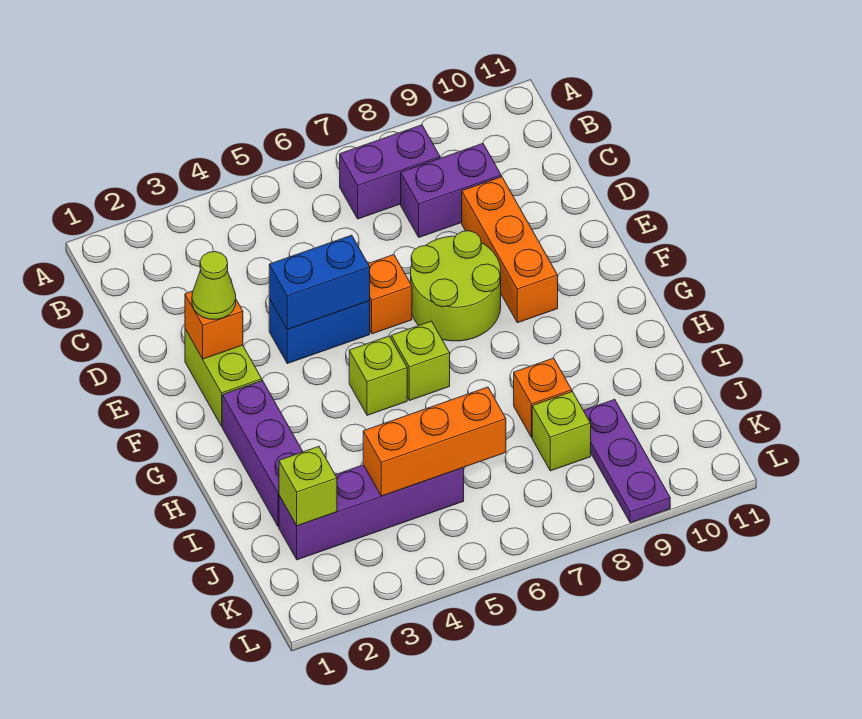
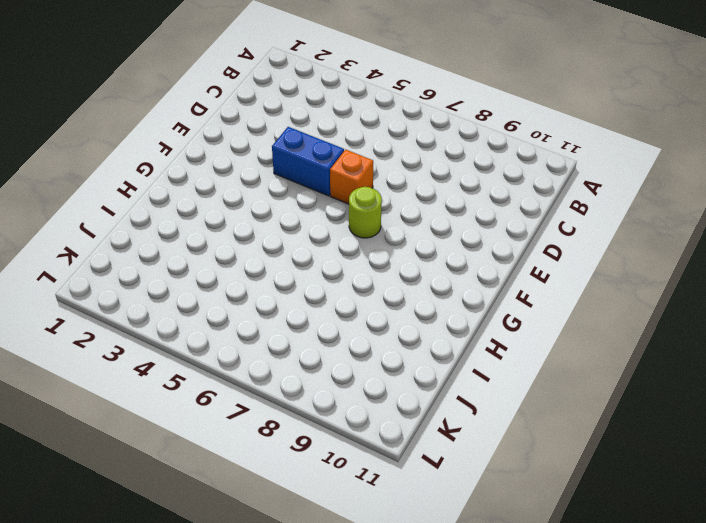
lime round brick F7 level 1 -> lime round brick E7:F8 level 1
none -> purple brick B7:B8 level 1
none -> purple brick C8:C9 level 1
none -> orange brick D9:F9 level 1

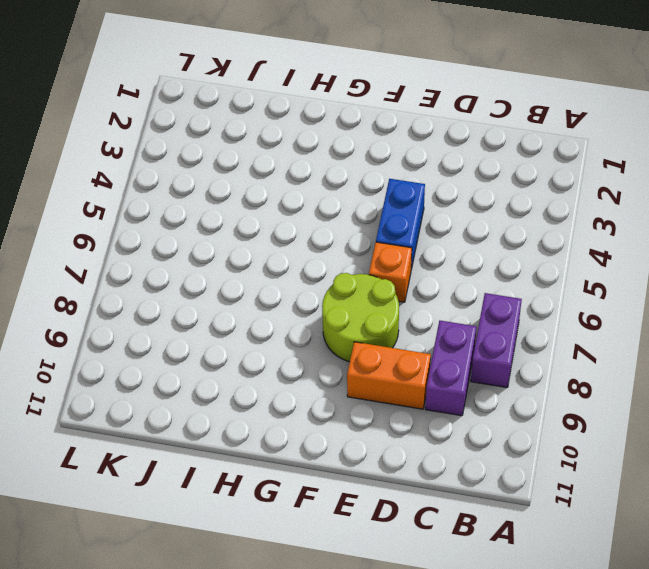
orange brick D9:E9 level 1 -> orange brick D9:F9 level 1
none -> lime brick E2:F2 level 1
none -> purple brick G2:I2 level 1
none -> lime brick G5 level 1

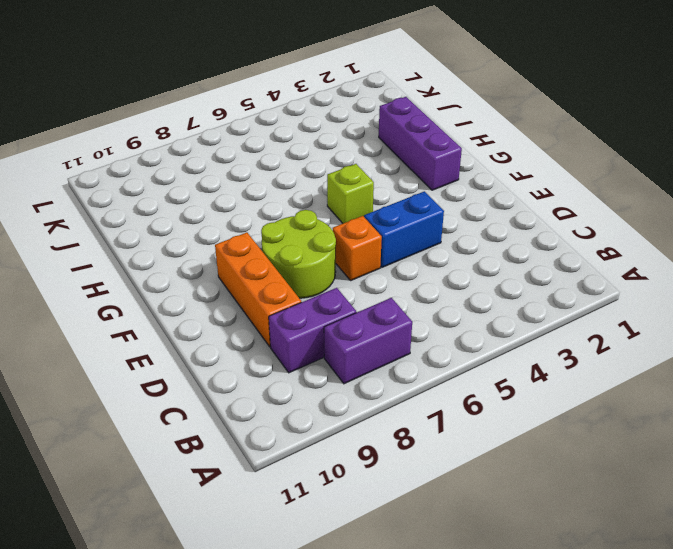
none -> lime brick E2:F2 level 1
none -> lime brick G6 level 1
none -> orange brick I8 level 1

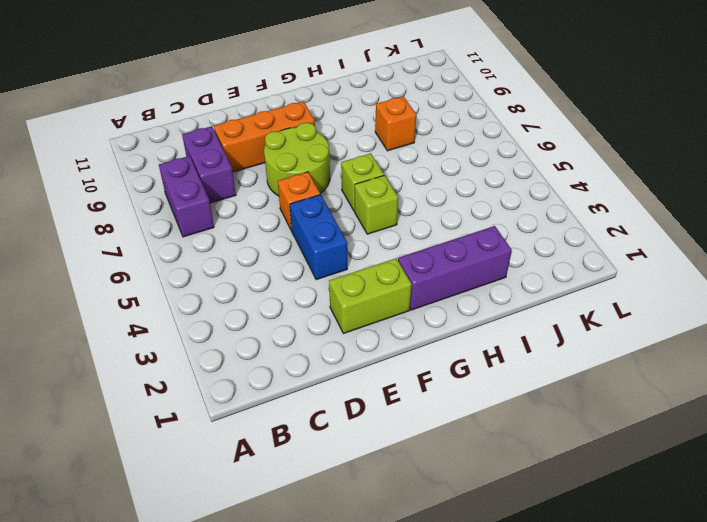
none -> purple brick J2:J5 level 1
none -> lime brick J8 level 1
none -> purple plate J9:L9 level 1

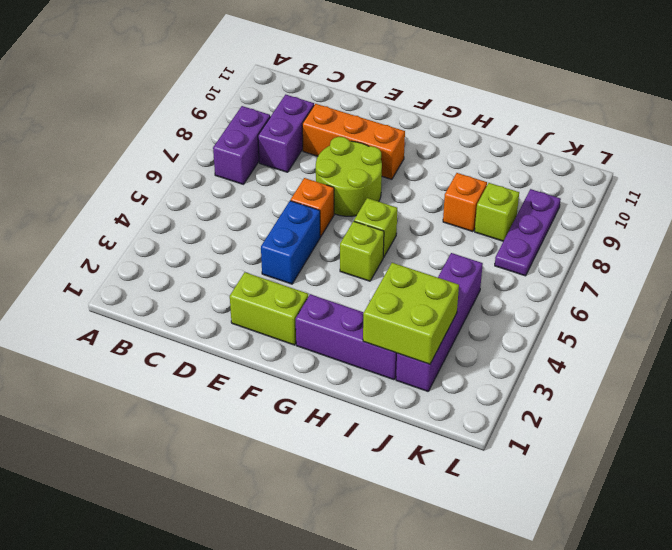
lime brick I2:J3 level 2 -> lime brick J2 level 2
purple plate K7:K9 level 1 -> purple plate J9:L9 level 1
none -> orange brick E2 level 2
none -> blue brick E4:E5 level 2
none -> orange brick J4:J6 level 2

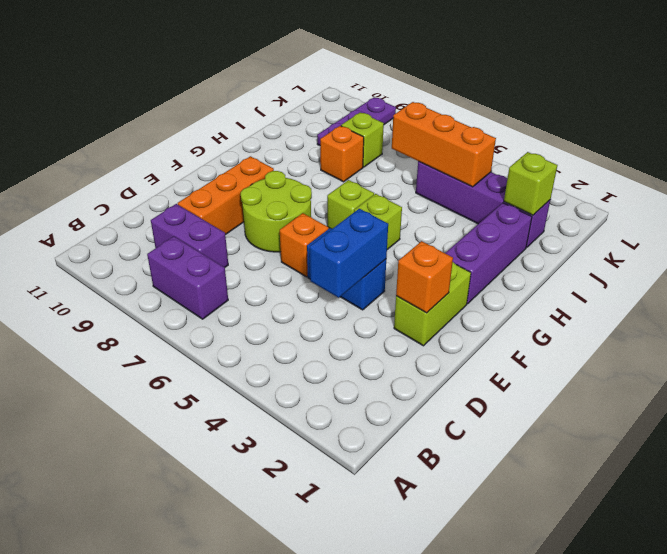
blue brick D4:E4 level 2 -> blue brick E4:E5 level 2
none -> lime cone E2 level 3

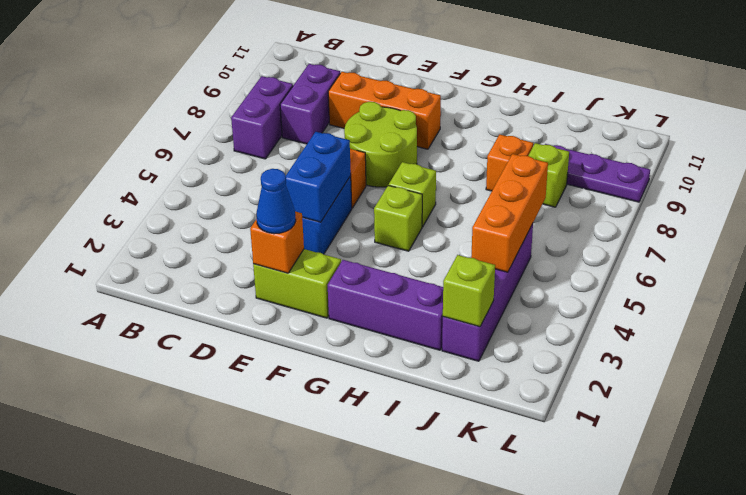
blue cone E2 level 3 -> lime cone E2 level 3

